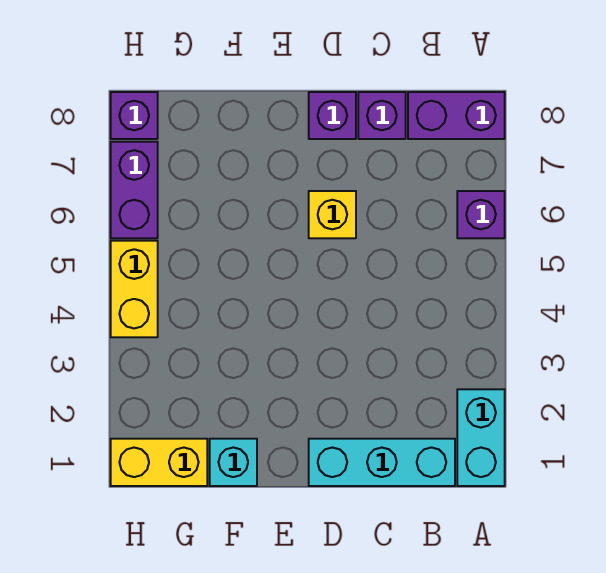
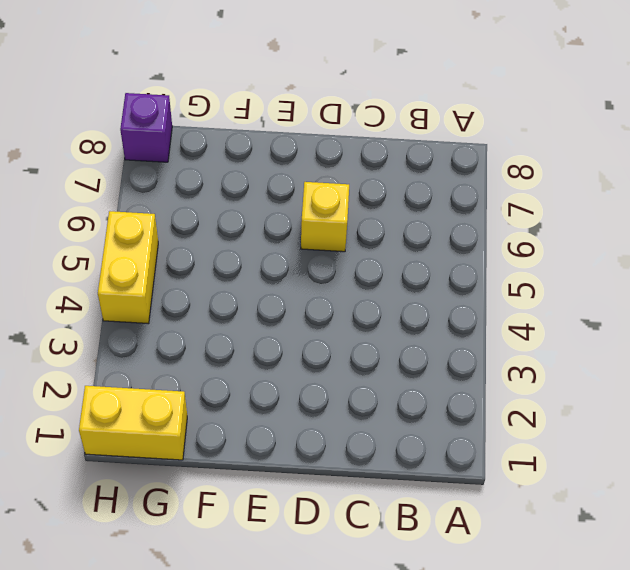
none -> cyan brick A1:A2 level 1
none -> purple brick A6 level 1
none -> purple brick A8:B8 level 1

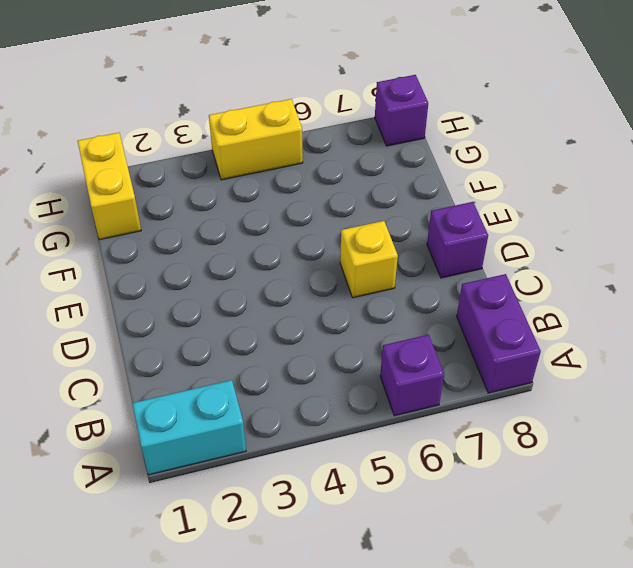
none -> cyan brick B1:D1 level 1
none -> purple brick C8 level 1
none -> cyan brick F1 level 1

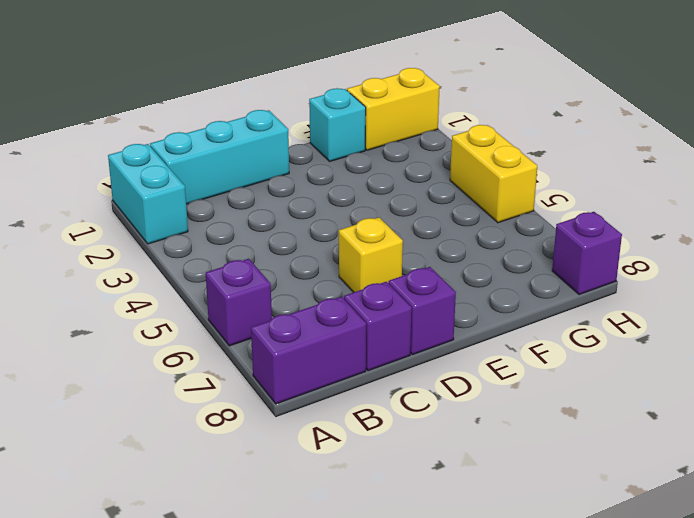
none -> purple brick H6:H7 level 1

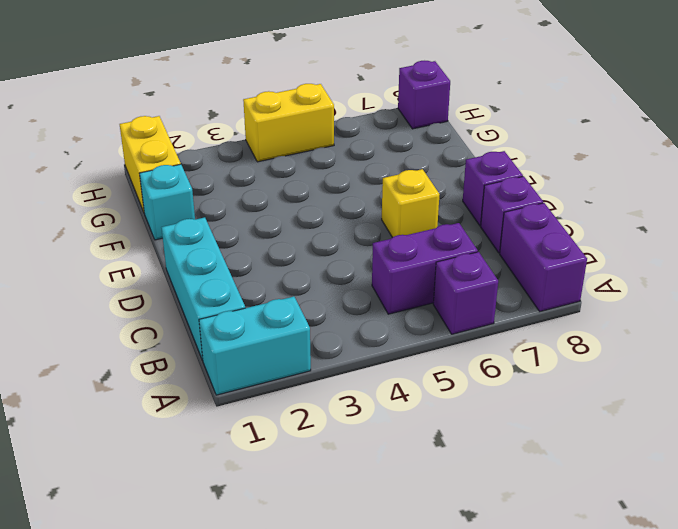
purple brick B5:B6 level 1 -> purple brick H6:H7 level 1

